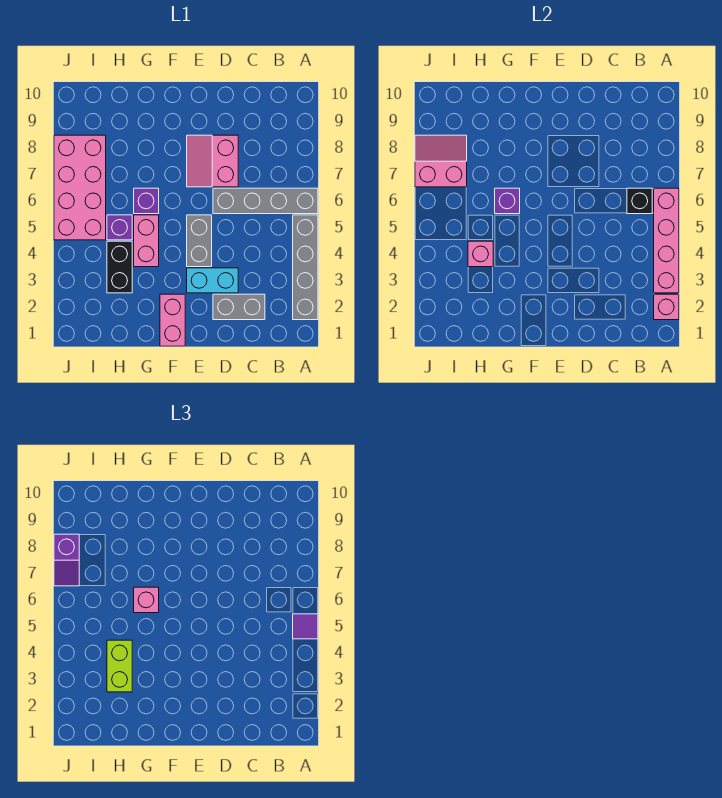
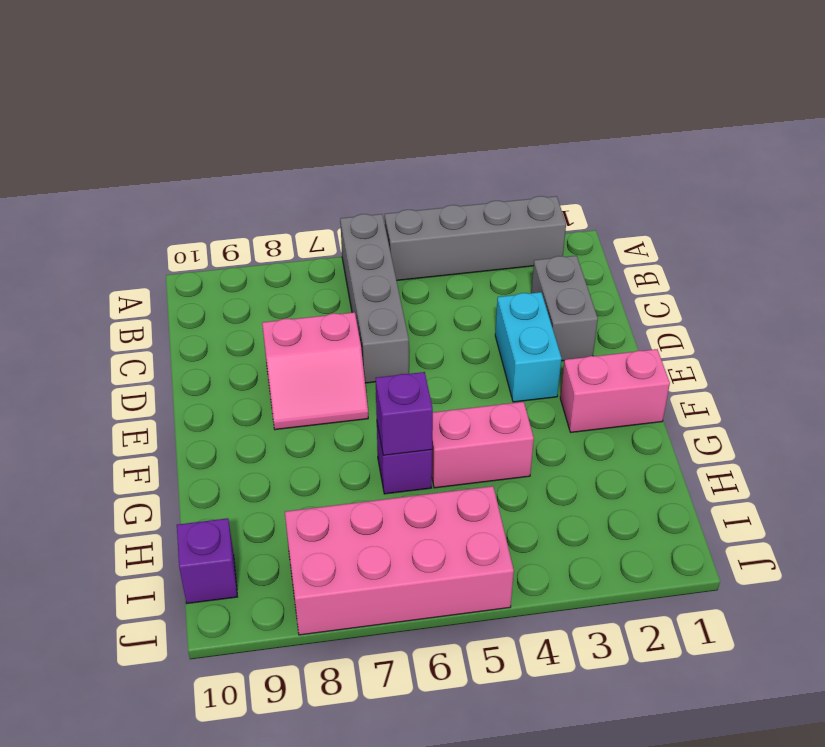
purple brick I10 level 1 -> purple brick H5 level 1
none -> grey brick E4:E5 level 1
none -> black brick H3:H4 level 1
none -> pink brick A2 level 2

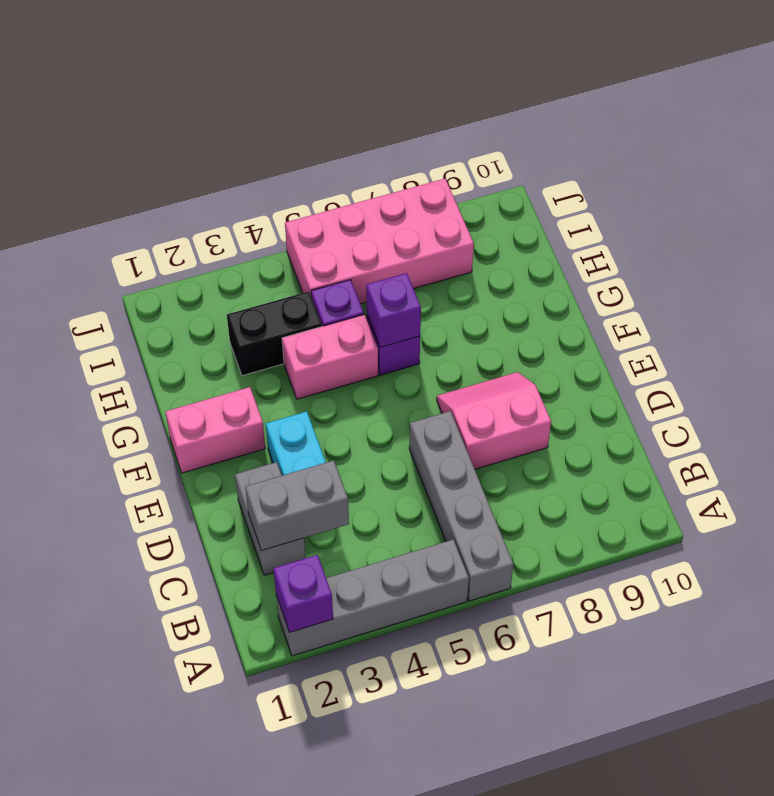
purple brick A2 level 2 -> pink brick A2 level 2
grey brick C2:C3 level 2 -> grey brick E4:E5 level 1
none -> pink brick A3:A6 level 2
none -> black brick B6 level 2
none -> pink brick H4 level 2

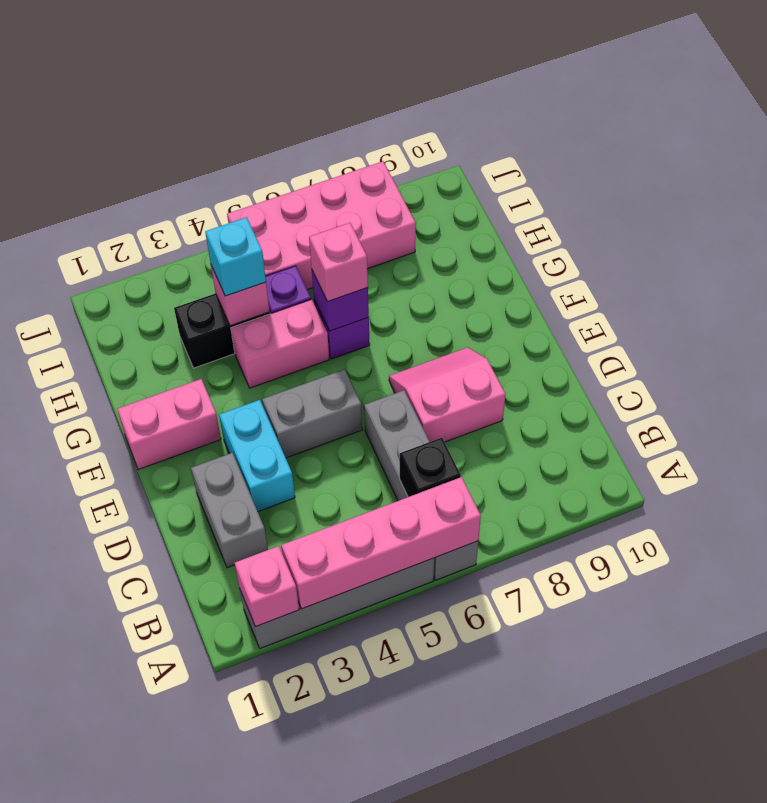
cyan brick H4 level 3 -> lime brick H3:H4 level 3
none -> pink slope I7:J8 level 2 top 7
none -> purple tile A5 level 3
none -> purple slope J7:J8 level 3 top 8

